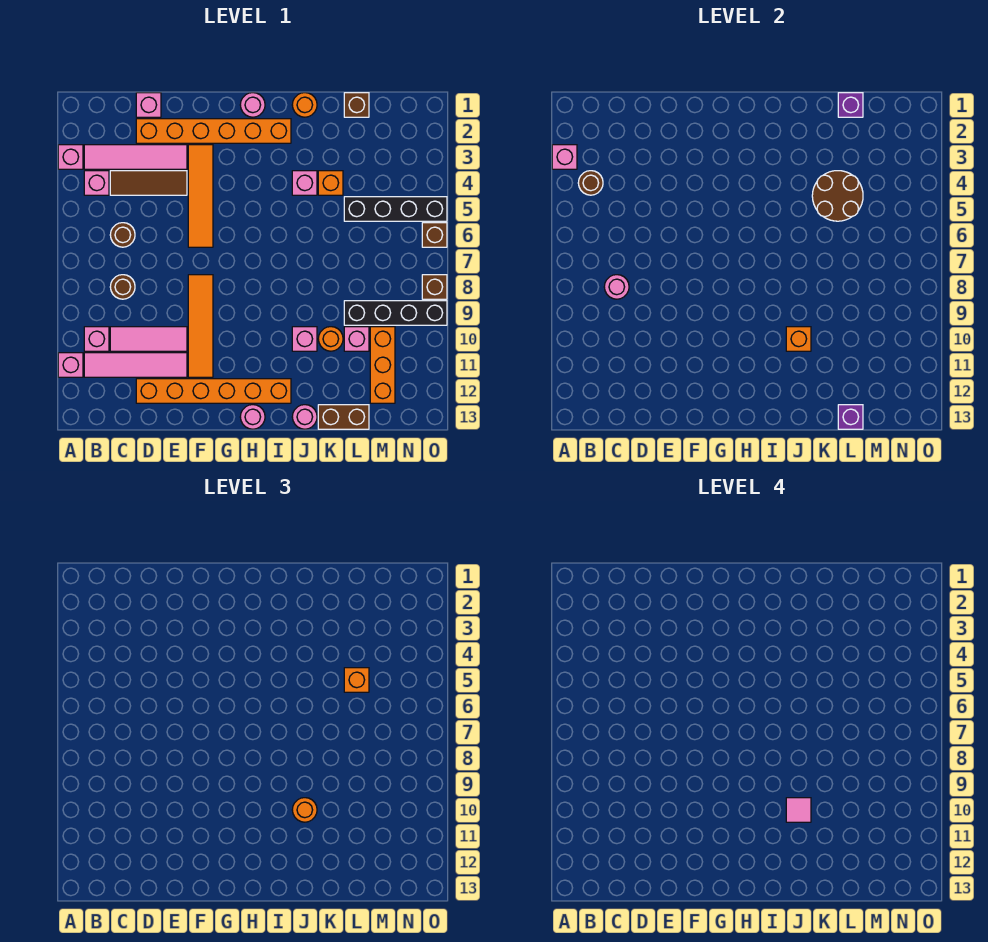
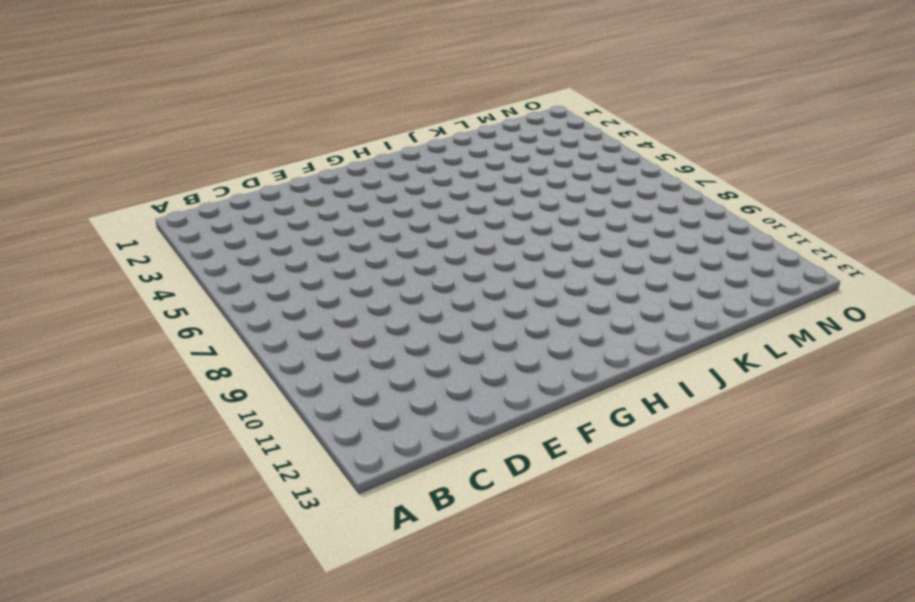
none -> pink brick A3 level 1
none -> pink brick A11 level 1
none -> pink tile B3:E3 level 1
none -> pink brick B4 level 1

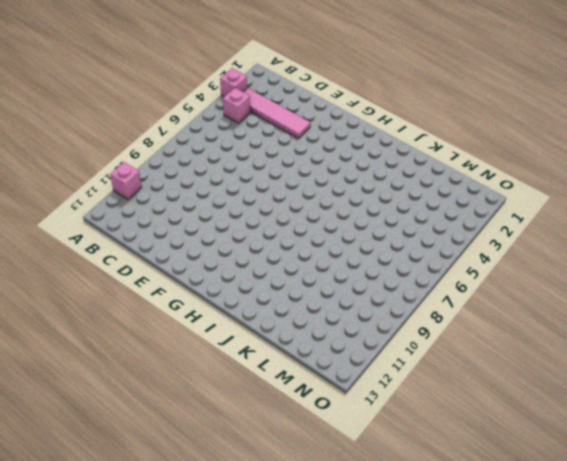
none -> pink brick B10 level 1
none -> pink tile B11:E11 level 1
none -> brown tile C4:E4 level 1
none -> brown round brick C6 level 1

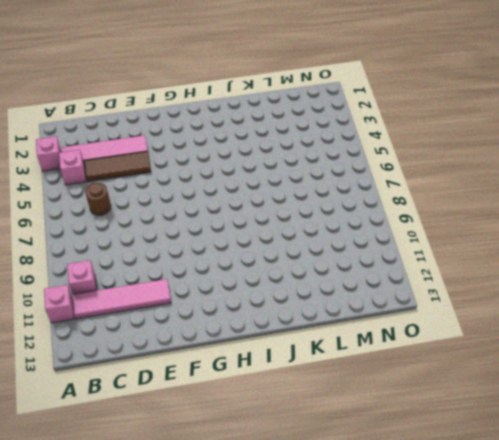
none -> brown round brick C8 level 1
none -> pink tile C10:E10 level 1
none -> pink brick D1 level 1
none -> orange brick D2:I2 level 1

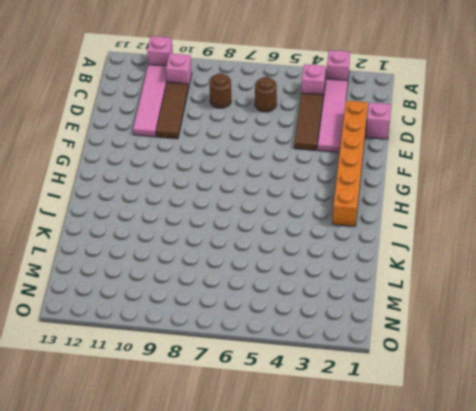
brown tile C10:E10 level 1 -> pink tile C10:E10 level 1
none -> orange brick D12:I12 level 1
none -> orange tile F3:F6 level 1
none -> orange tile F8:F11 level 1
none -> pink round brick H1 level 1

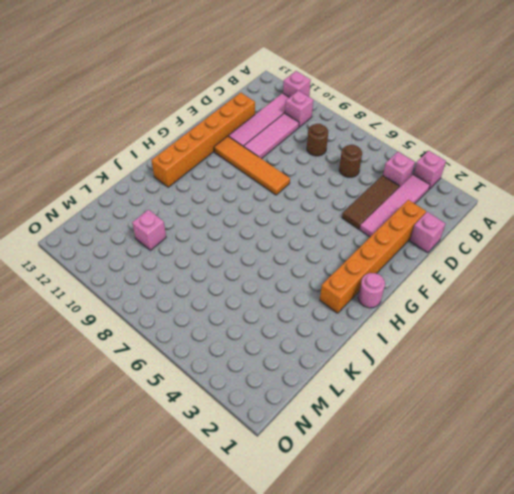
none -> orange tile F3:F6 level 1
none -> pink round brick H13 level 1
none -> orange round brick J1 level 1
none -> pink brick J4 level 1

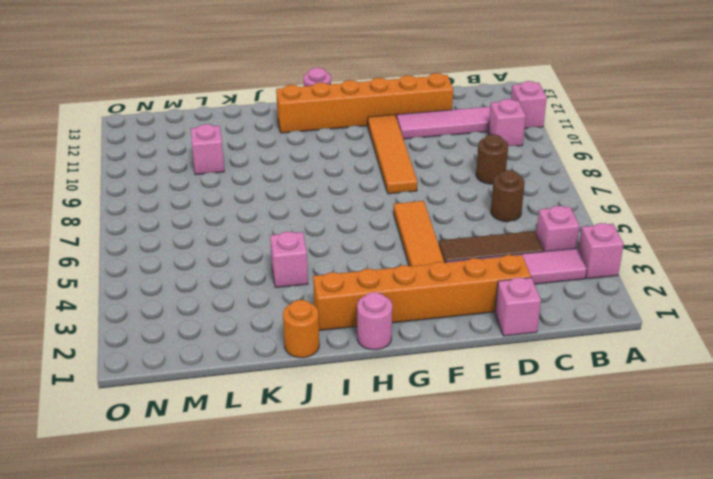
none -> pink tile C10:E10 level 1
none -> pink brick J10 level 1
none -> pink round brick J13 level 1
none -> orange brick K4 level 1

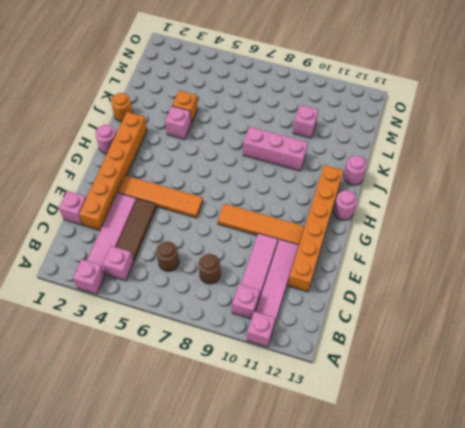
pink brick J8:J10 level 1 -> pink brick J10 level 1
none -> orange round brick K10 level 1
none -> brown brick K13:L13 level 1
none -> brown brick L1 level 1
none -> black brick L5:O5 level 1

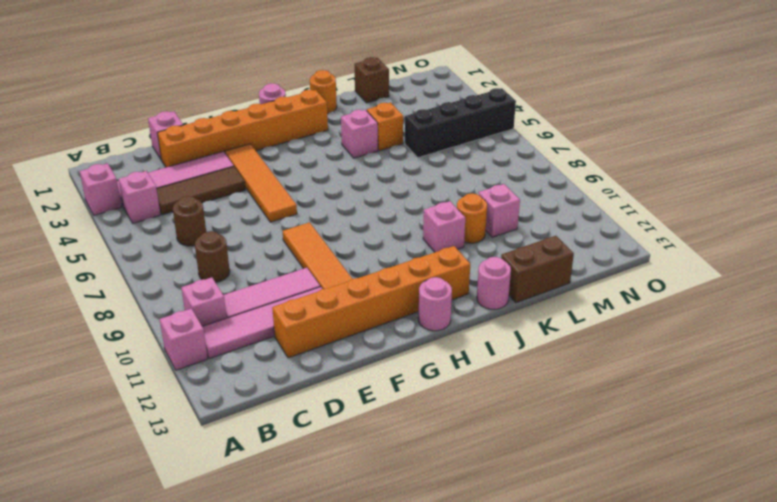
none -> black brick L9:O9 level 1
none -> orange brick M10:M12 level 1
none -> brown brick O6 level 1
none -> brown brick O8 level 1

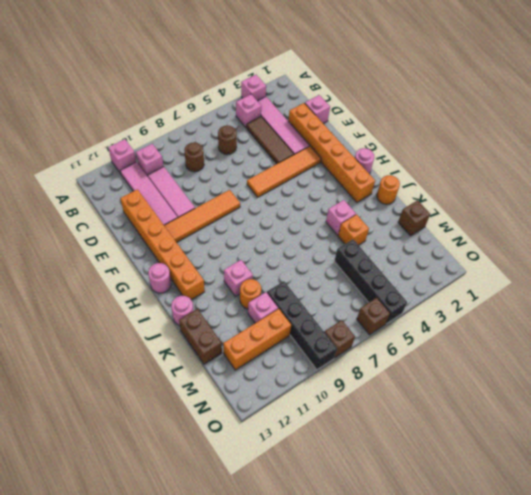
none -> pink brick A3 level 2
none -> brown round brick B4 level 2
none -> pink round brick C8 level 2
none -> orange brick J10 level 2

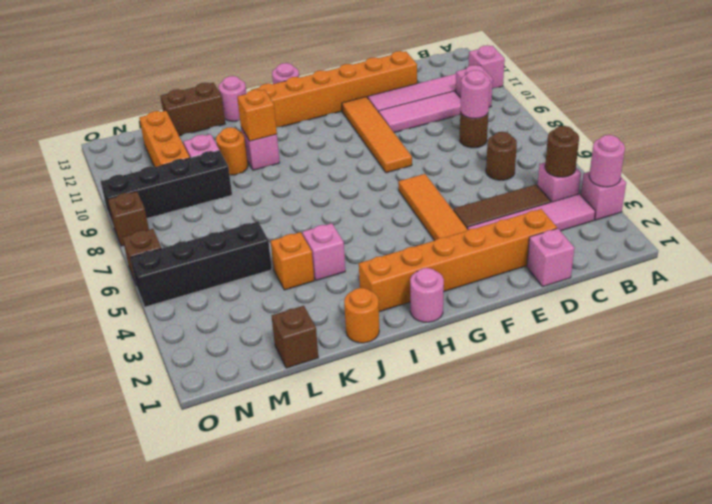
pink round brick A3 level 2 -> pink brick A3 level 2
none -> brown round brick K4:L5 level 2
none -> purple brick L1 level 2
none -> purple brick L13 level 2
none -> orange round brick J10 level 3

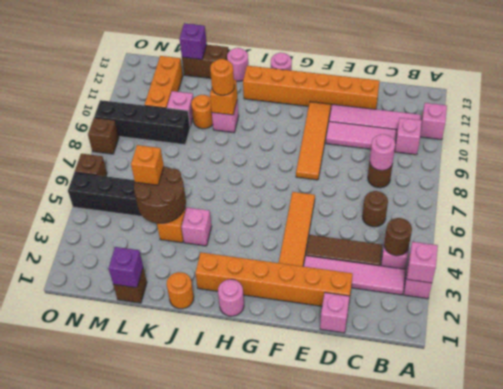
none -> pink tile J10 level 4

